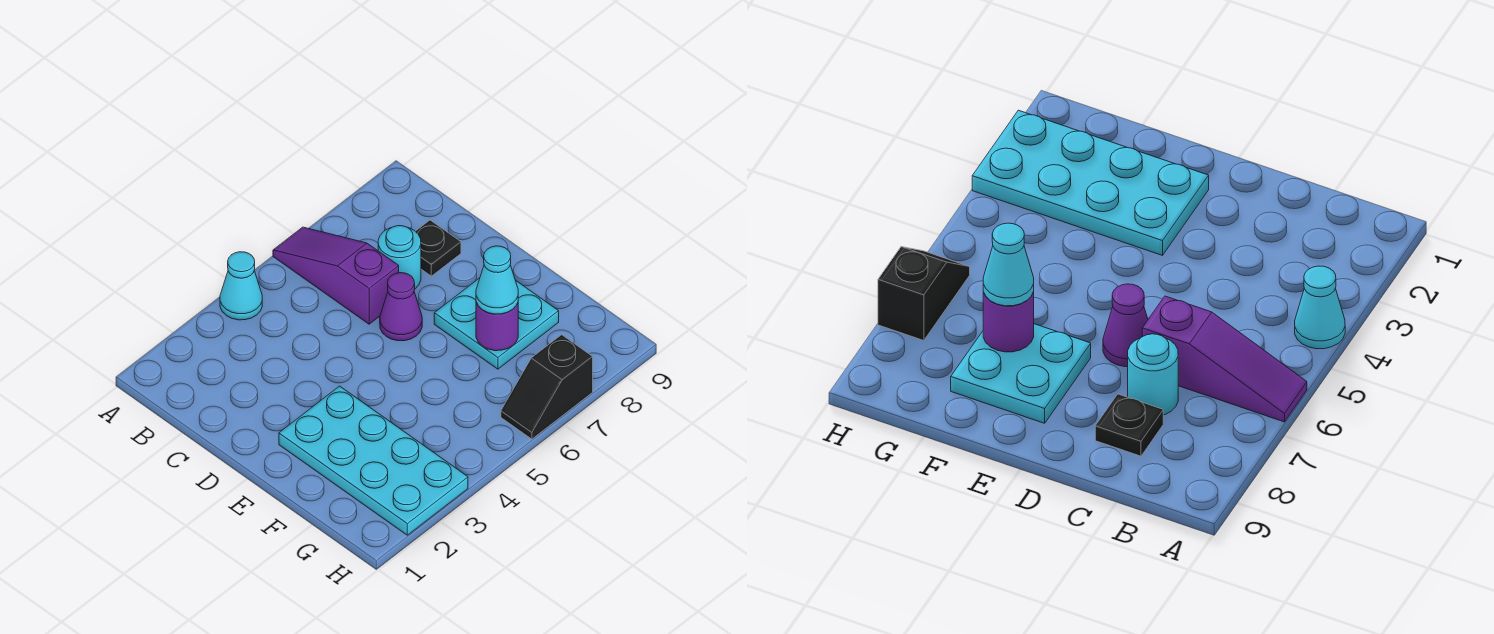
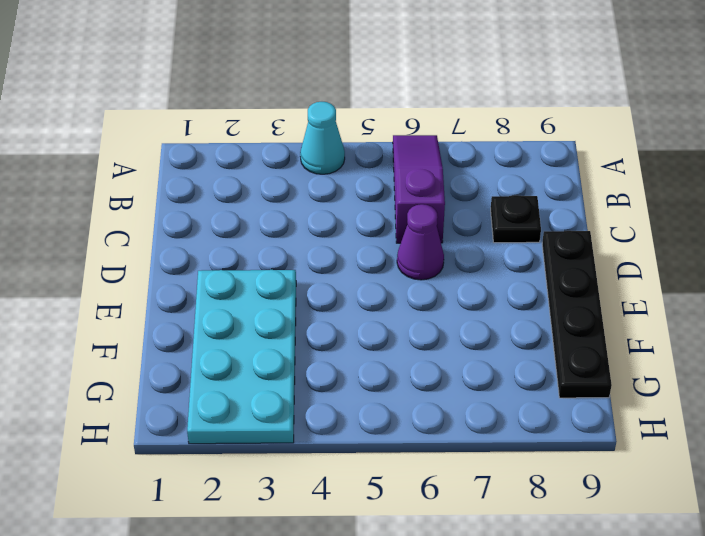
black plate D9:G9 level 1 -> none
none -> cyan round brick C7 level 1
none -> cyan plate E7:F8 level 1

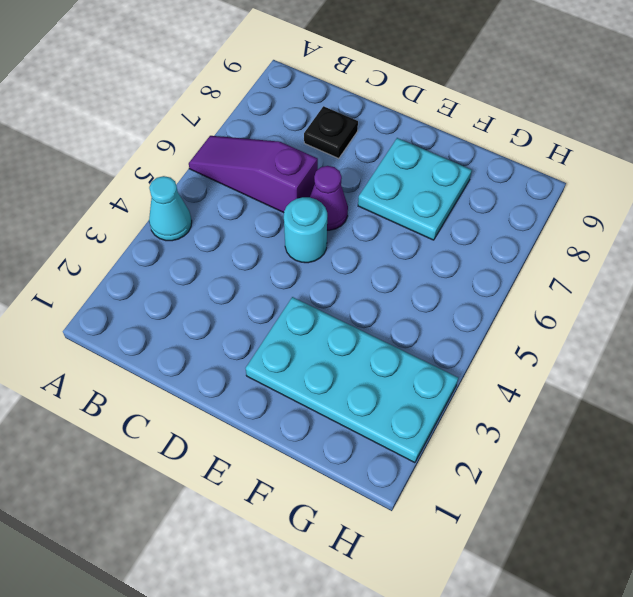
cyan round brick D5 level 1 -> cyan round brick C7 level 1
none -> black slope H6:H7 level 1 top 7
none -> purple round brick F7 level 2

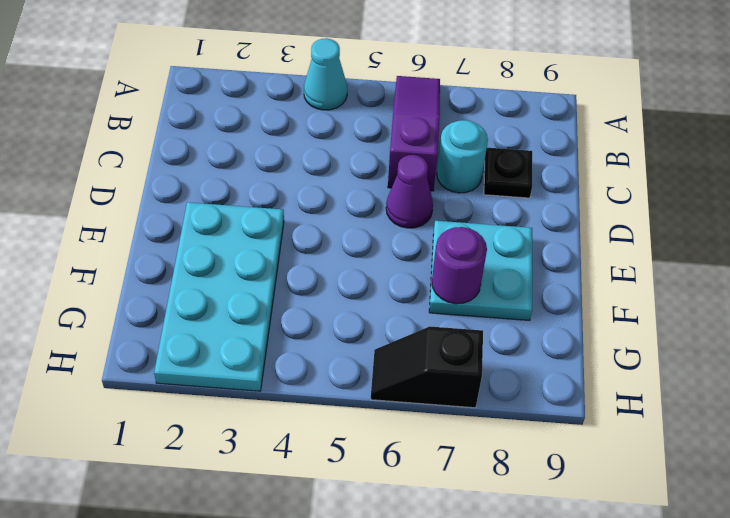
none -> cyan cone F7 level 3

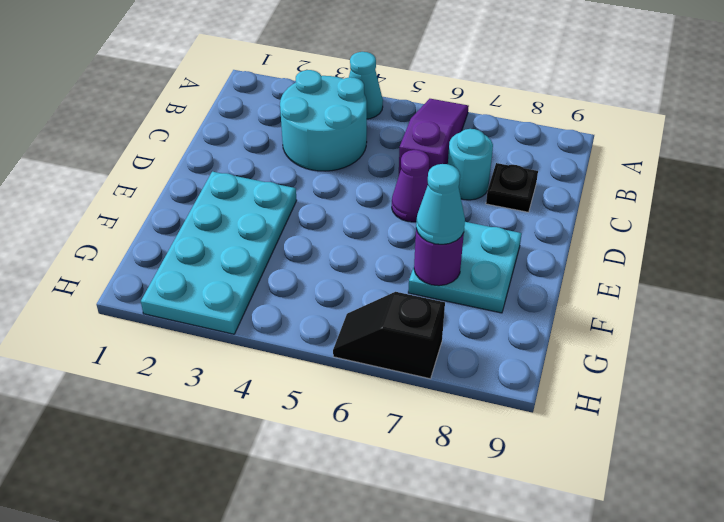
cyan round brick B3:C4 level 1 -> none

